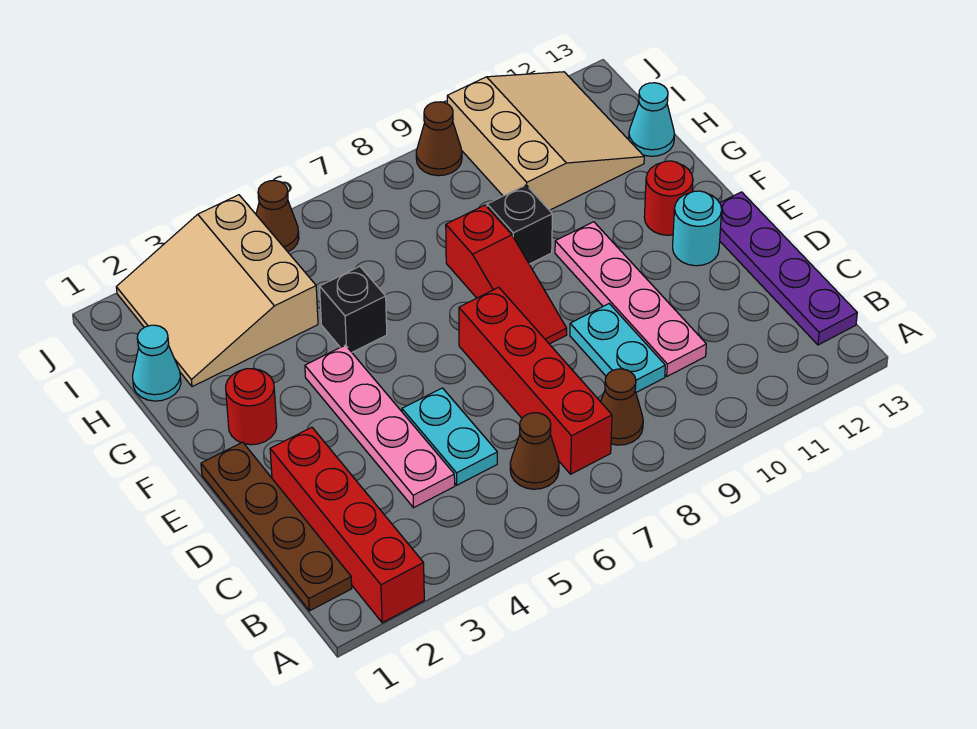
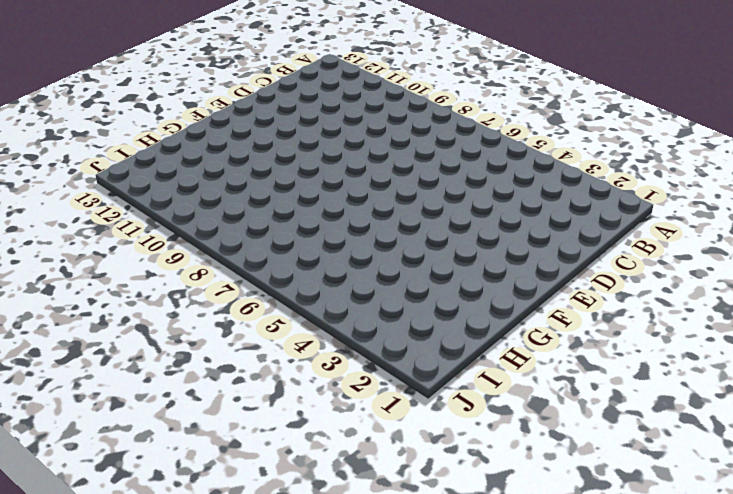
none -> red brick A2:D2 level 1
none -> brown plate B1:E1 level 1
none -> brown cone B6 level 1

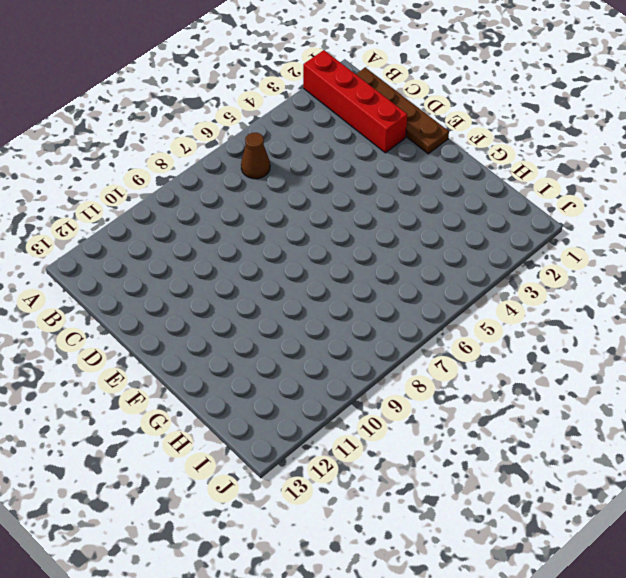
none -> red brick B7:E7 level 1
none -> brown cone B8 level 1
none -> purple plate B13:E13 level 1

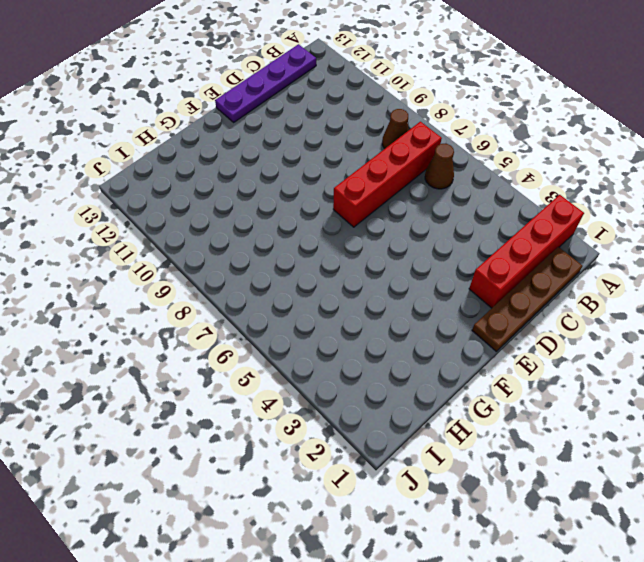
none -> pink plate C4:F4 level 1
none -> cyan plate C5:D5 level 1
none -> cyan plate C9:D9 level 1

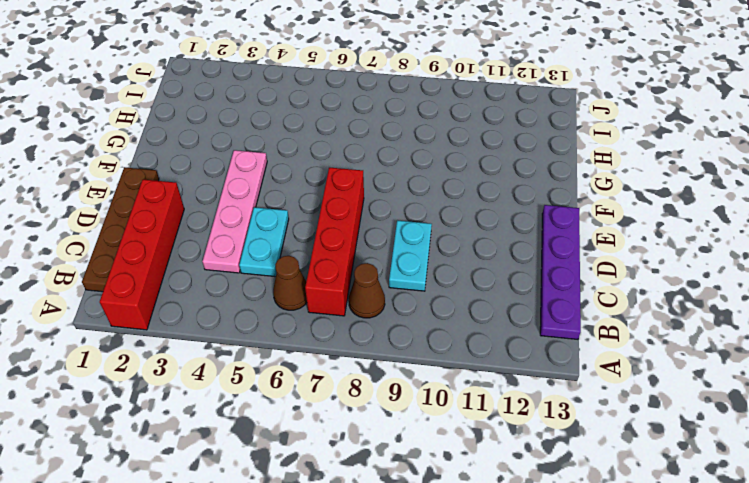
none -> pink plate C10:F10 level 1
none -> red slope E8:G8 level 1 top G
none -> cyan round brick E12 level 1

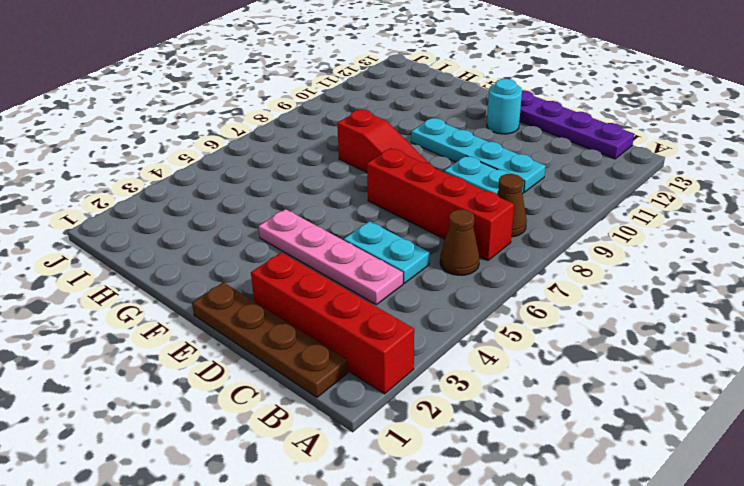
cyan plate C10:F10 level 1 -> pink plate C10:F10 level 1
none -> red round brick F2 level 1
none -> red round brick F12 level 1
none -> black brick G5 level 1

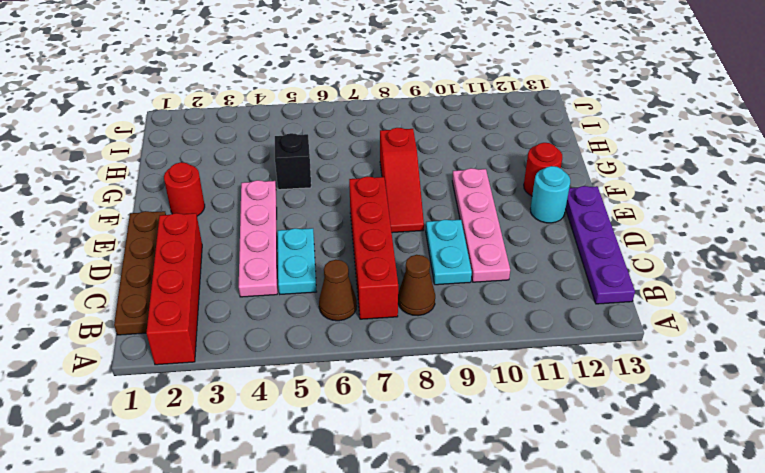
none -> black brick G9 level 1
none -> cyan cone H1 level 1
none -> tan slope H2:J4 level 1 top 4

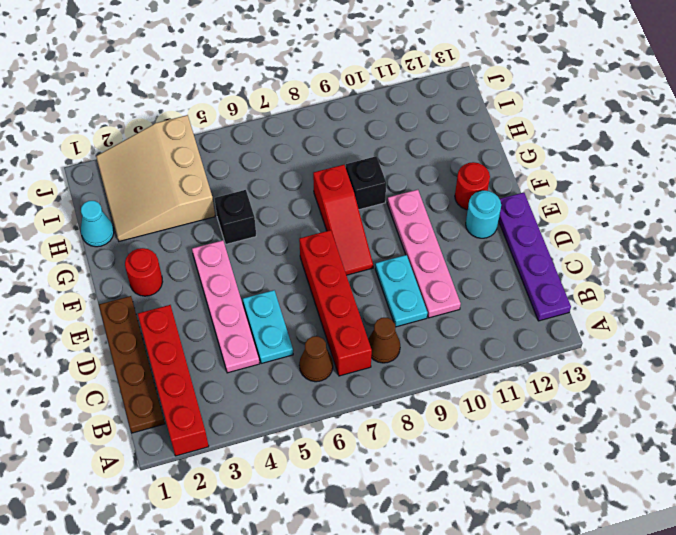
none -> tan slope H10:J12 level 1 top 10
none -> cyan cone H13 level 1
none -> brown cone J5 level 1

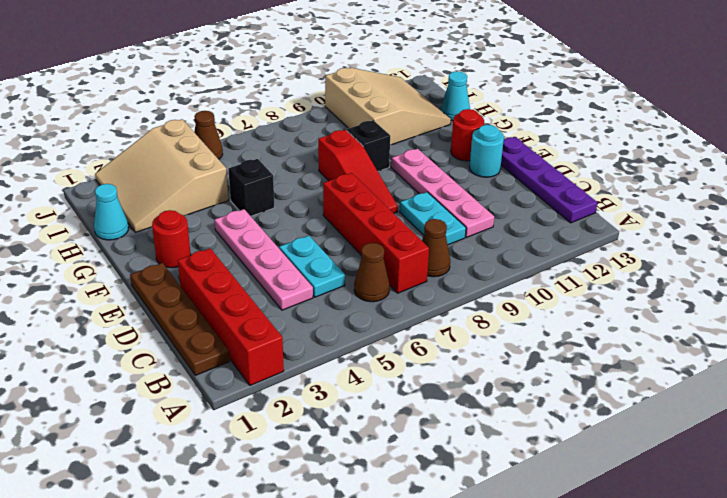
none -> brown cone J9 level 1

